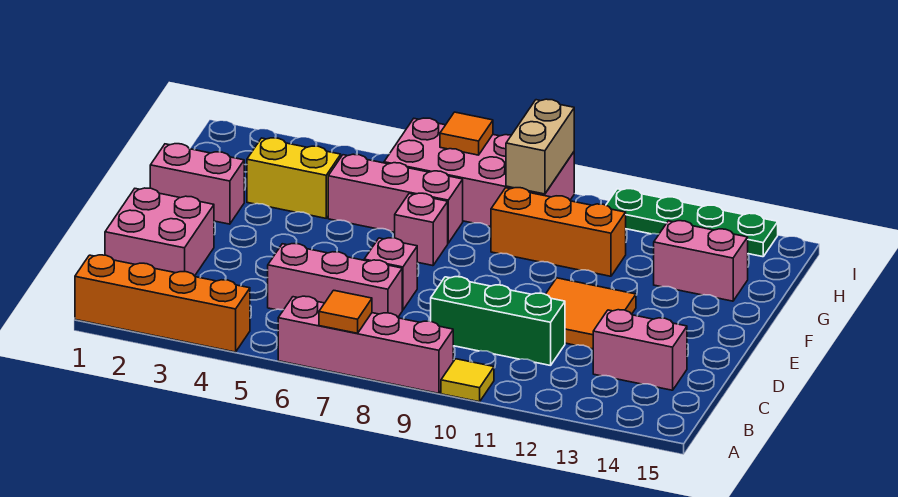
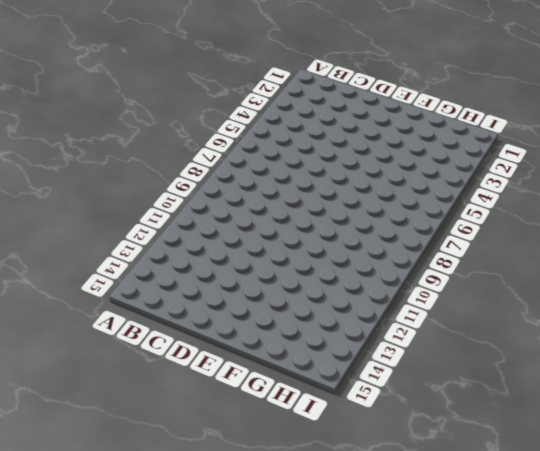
none -> orange brick A1:A4 level 1
none -> pink brick A6:A9 level 1
none -> yellow tile A10 level 1

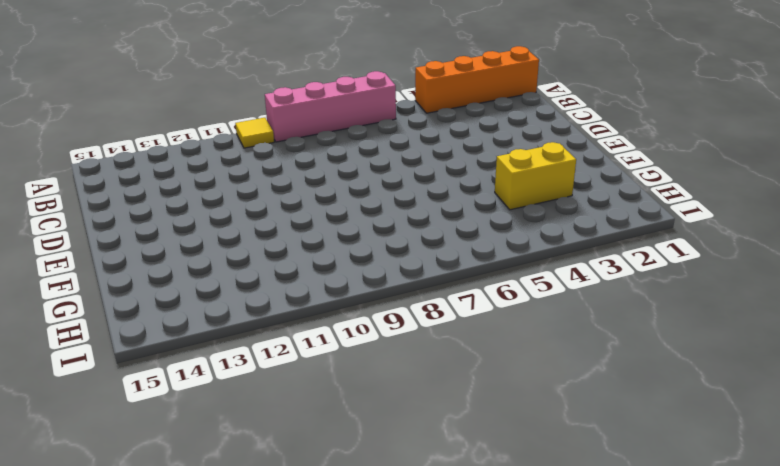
none -> pink brick C1:D2 level 1
none -> pink brick C5:C7 level 1
none -> green brick C9:C11 level 1

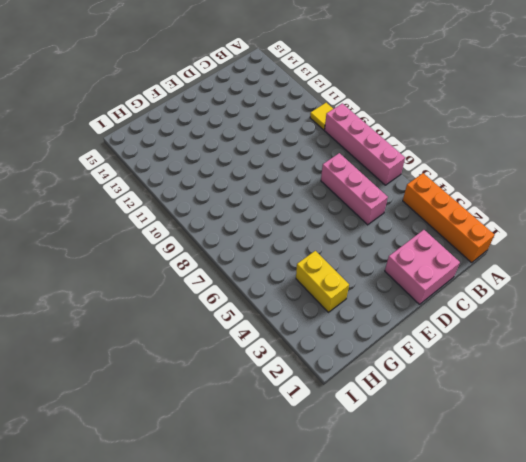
none -> green brick C9:C11 level 1
none -> pink brick C13:C14 level 1
none -> pink brick D7 level 1

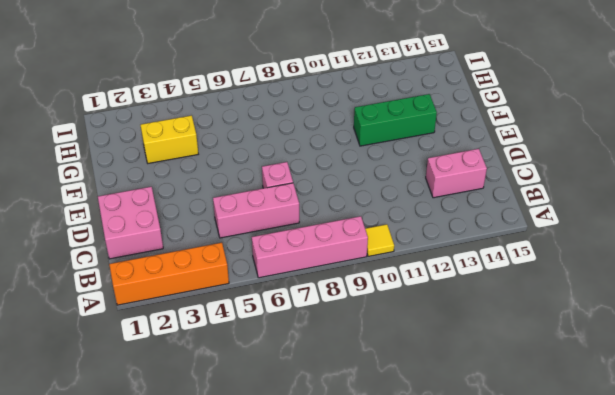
green brick F11:F13 level 1 -> green brick C9:C11 level 1
none -> orange tile D11:E12 level 1
none -> pink brick F1:F2 level 1
none -> pink brick F7 level 1

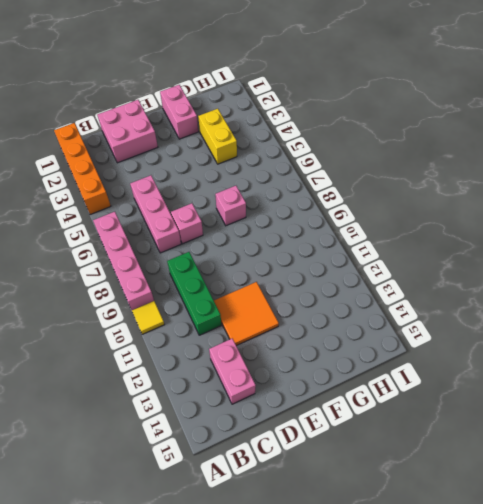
none -> pink brick G5:G7 level 1
none -> orange brick G9:G11 level 1
none -> pink brick G13:G14 level 1

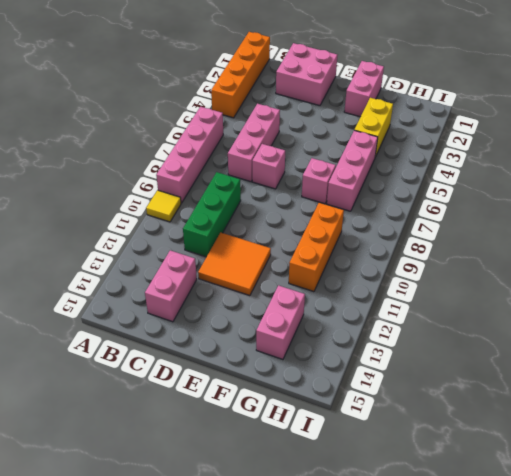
none -> pink brick H6:I9 level 1
none -> green plate I11:I14 level 1
none -> orange tile A7 level 2

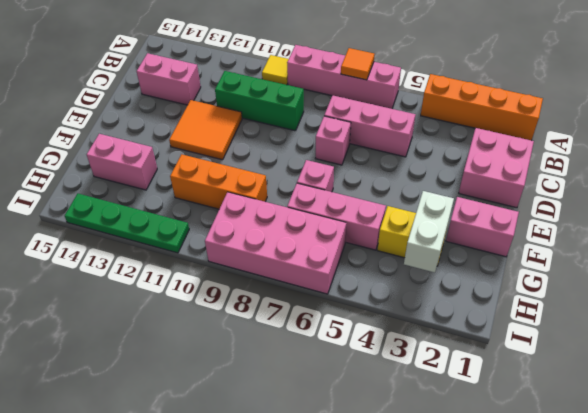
white brick G3:H3 level 2 -> none
none -> tan brick H9:I9 level 2
none -> orange tile I7 level 2

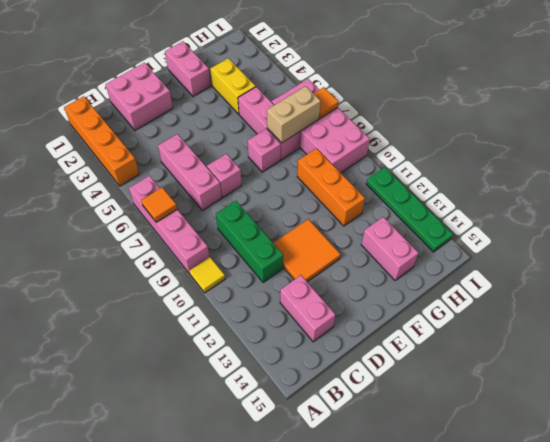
tan brick G7:H7 level 2 -> tan brick H9:I9 level 2

